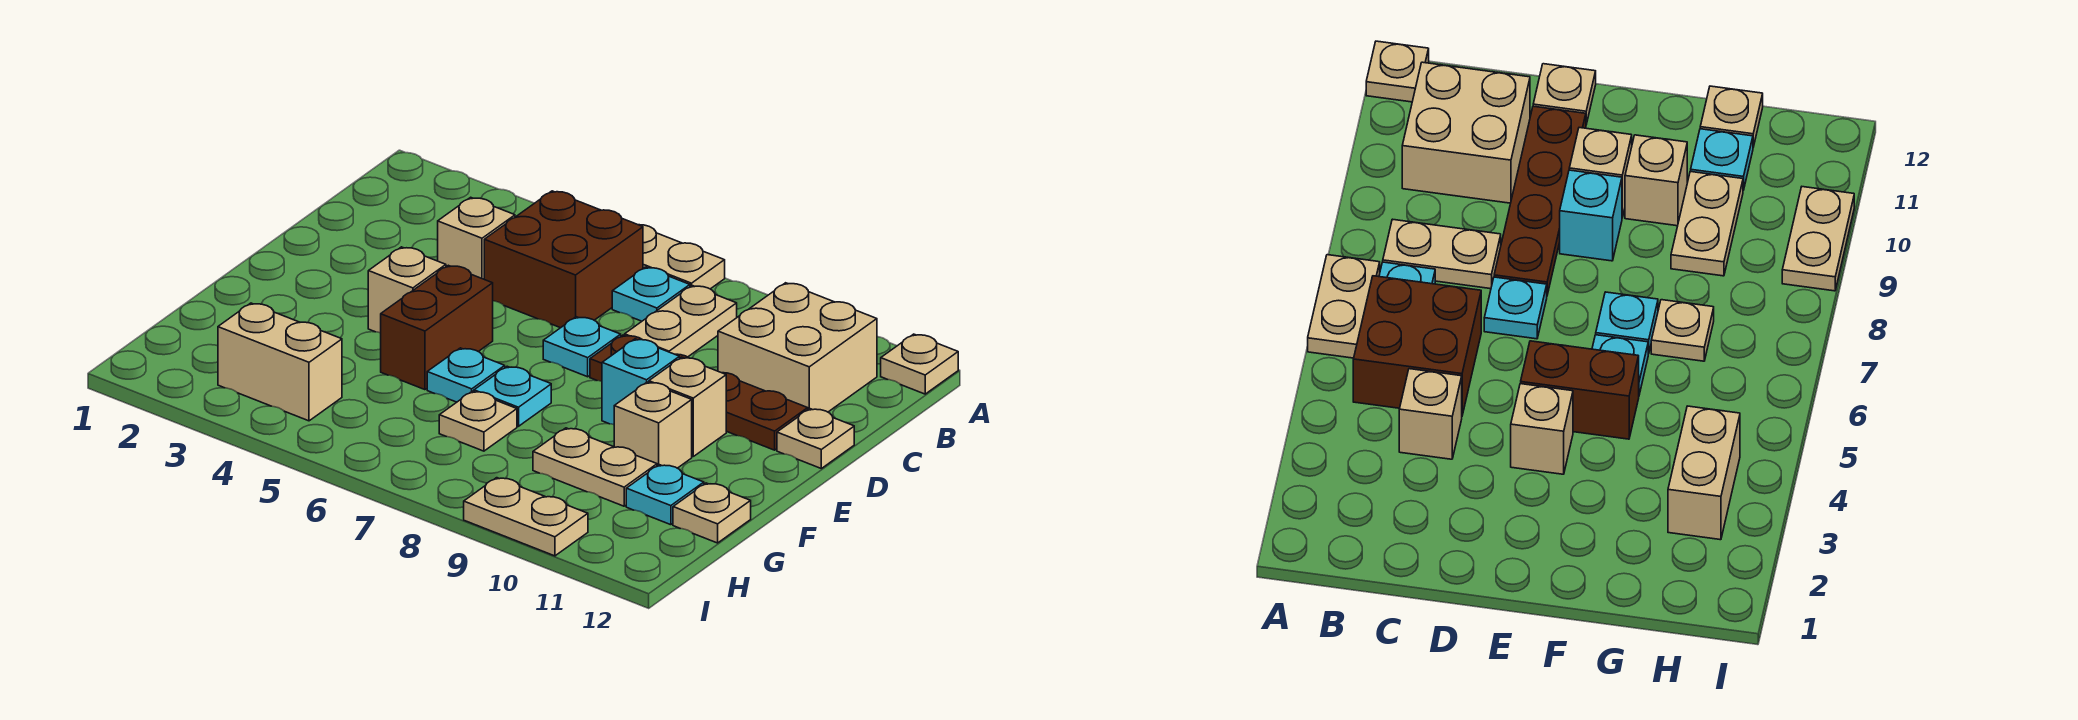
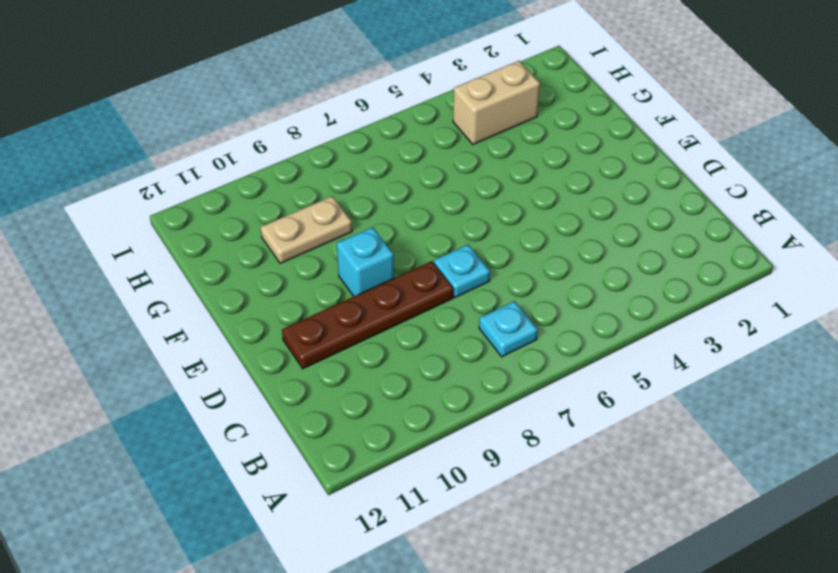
none -> tan plate A6:A7 level 1
none -> tan plate A12 level 1
none -> brown brick B5:C6 level 1

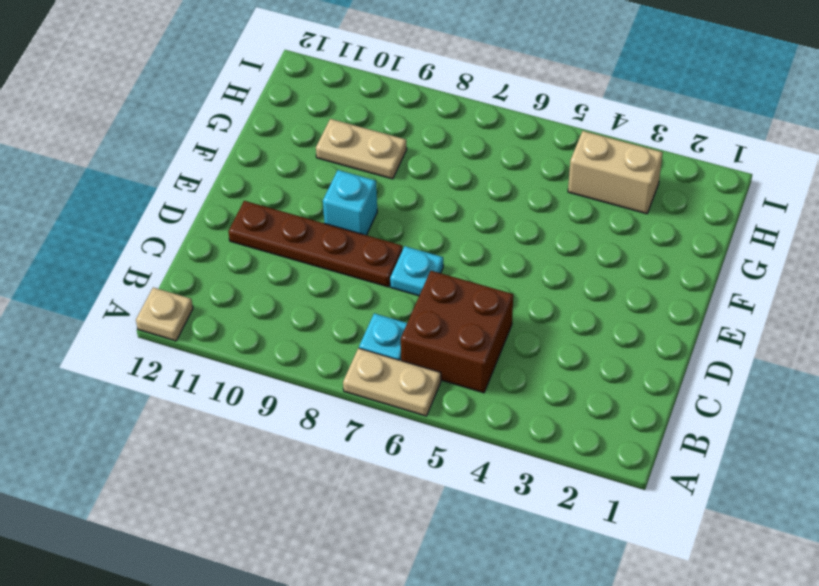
none -> tan plate B8:C8 level 1
none -> tan brick B10:C11 level 1
none -> tan brick C4 level 1

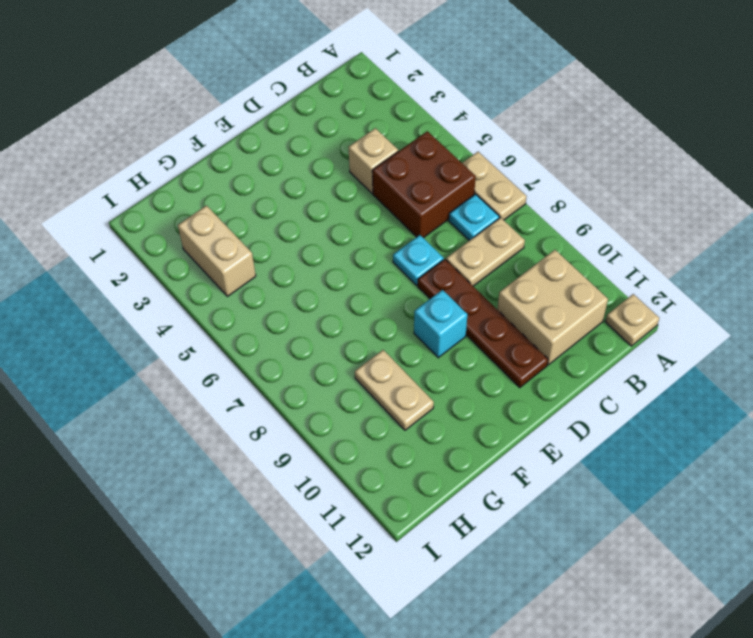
none -> tan plate D12 level 1
none -> tan brick E4 level 1
none -> brown brick E5:F5 level 1

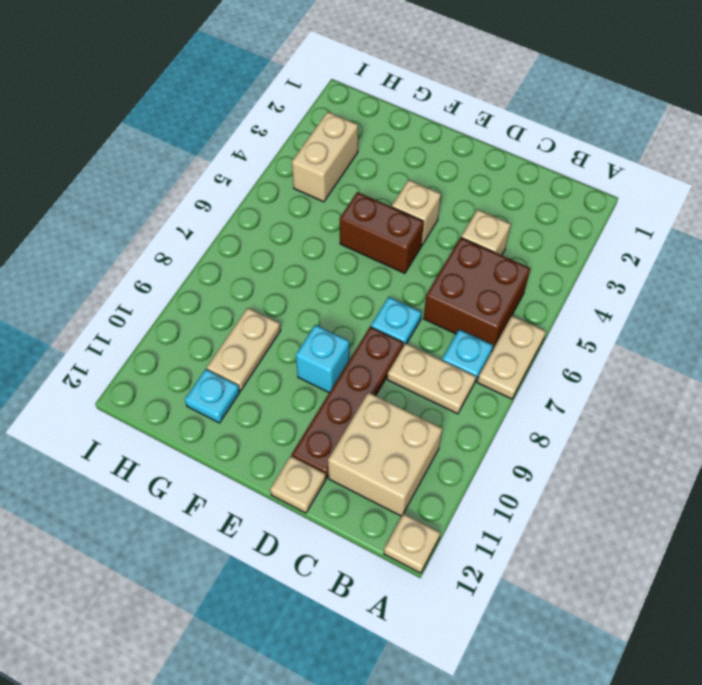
none -> tan brick E10 level 1
none -> cyan plate F6 level 1
none -> cyan plate F7 level 1

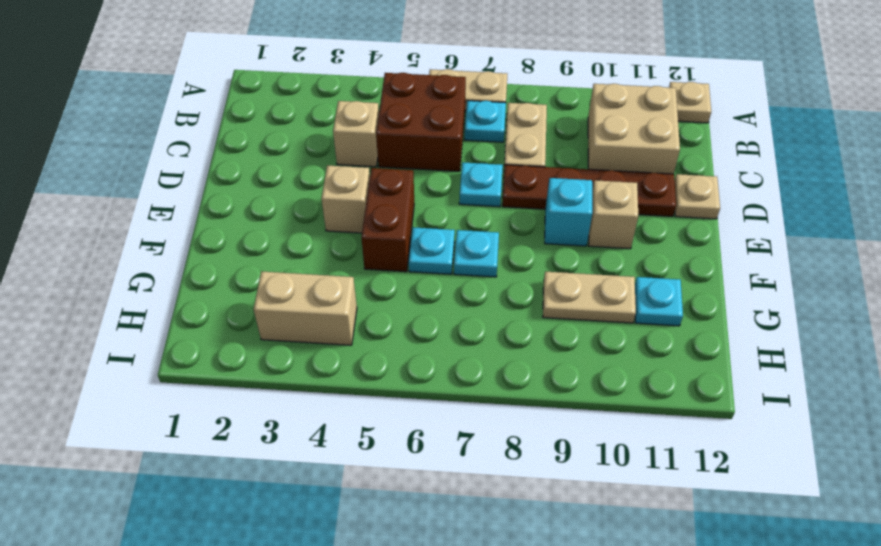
none -> tan brick F10 level 1
none -> tan plate G7 level 1
none -> tan plate G12 level 1

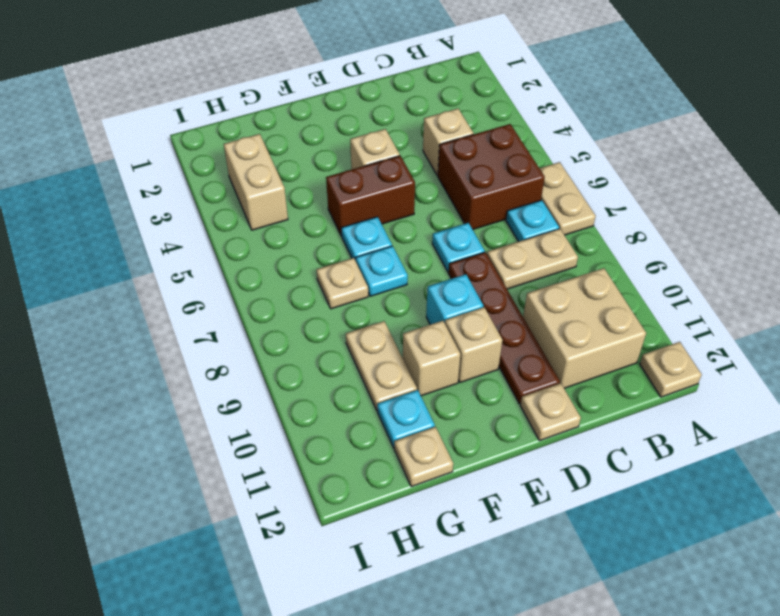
none -> tan plate I9:I10 level 1

